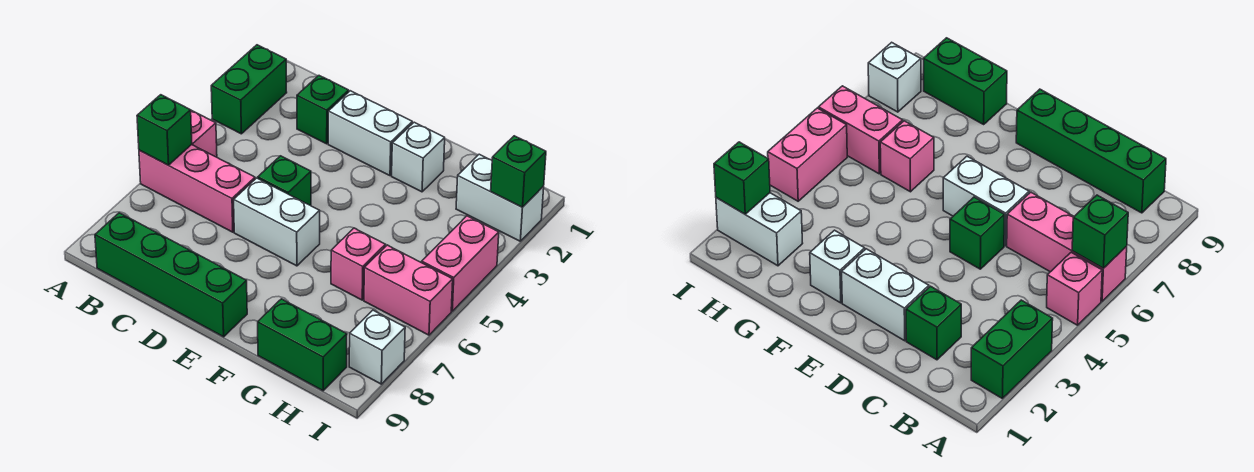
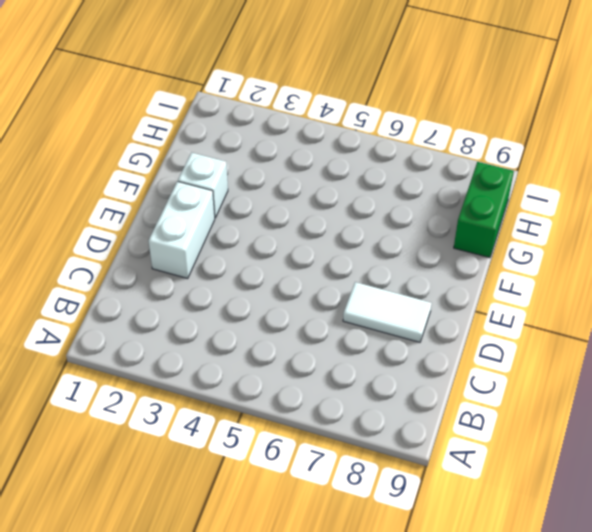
white tile D7:D8 level 1 -> none
none -> green brick A2:A3 level 1
none -> pink brick A5 level 1
none -> pink brick A6:C6 level 1

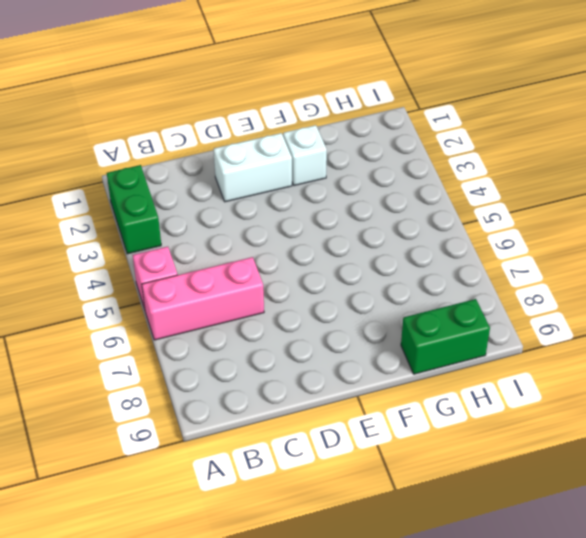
none -> green brick B9:E9 level 1
none -> green brick C2 level 1
none -> green brick D5 level 1

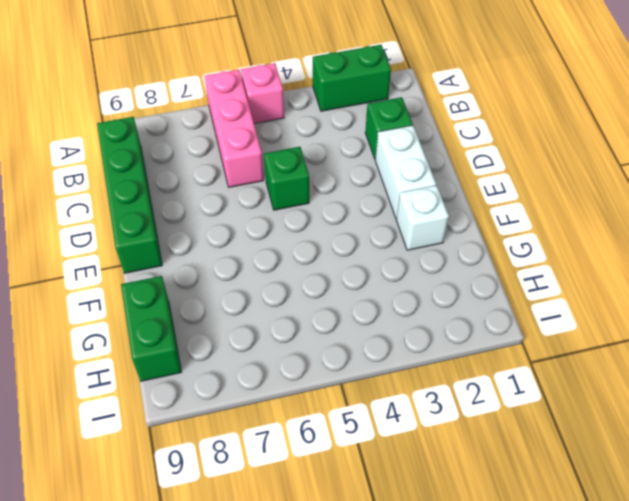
none -> white brick D6:E6 level 1
none -> pink brick G6 level 1
none -> white brick H2:I2 level 1

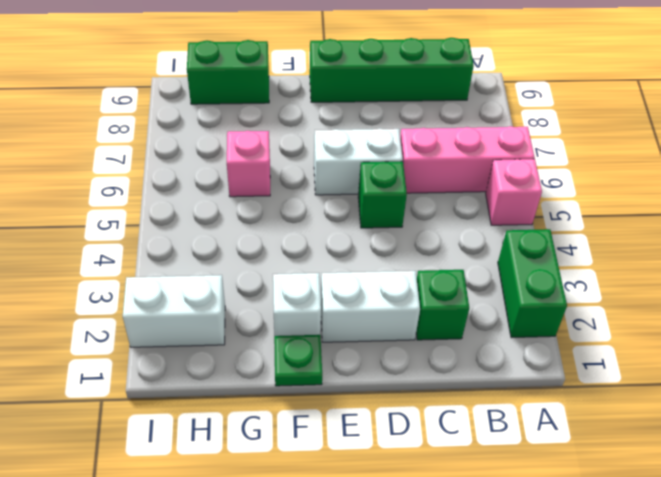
green plate F1 level 1 -> none
none -> pink brick H6:I6 level 1
none -> pink brick I4:I5 level 1
none -> white brick I8 level 1

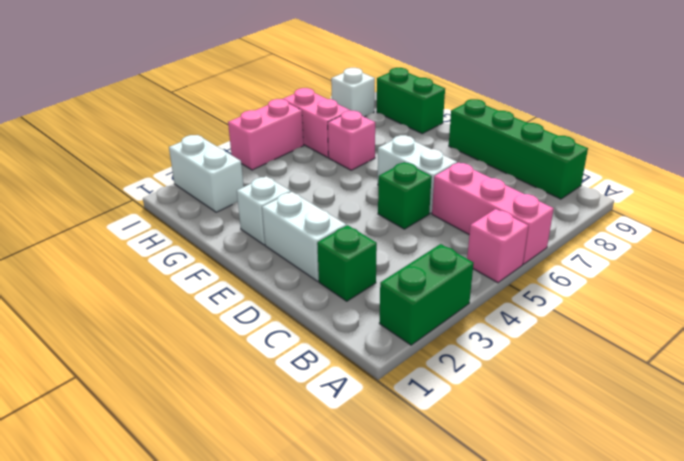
none -> green brick A6 level 2
none -> green brick I2 level 2

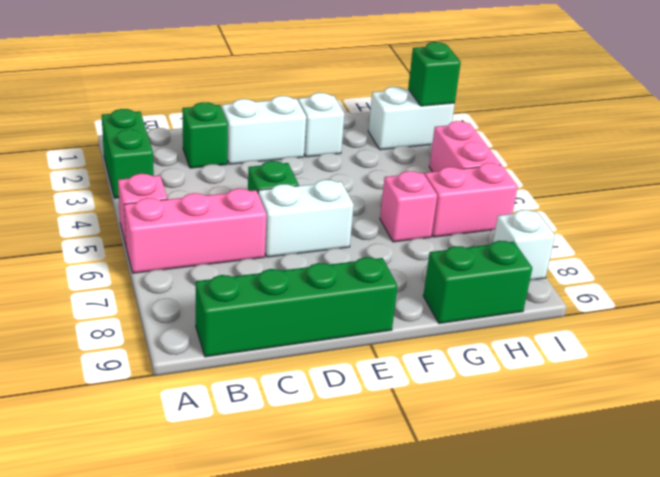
none -> green brick A6 level 2

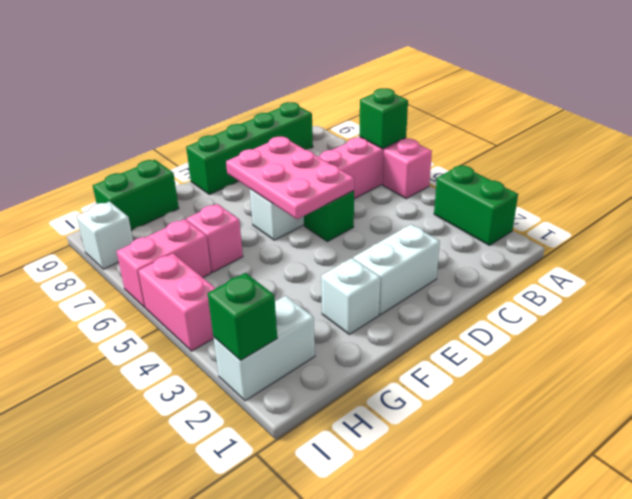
pink plate D5:E7 level 2 -> none
none -> green brick C2 level 1

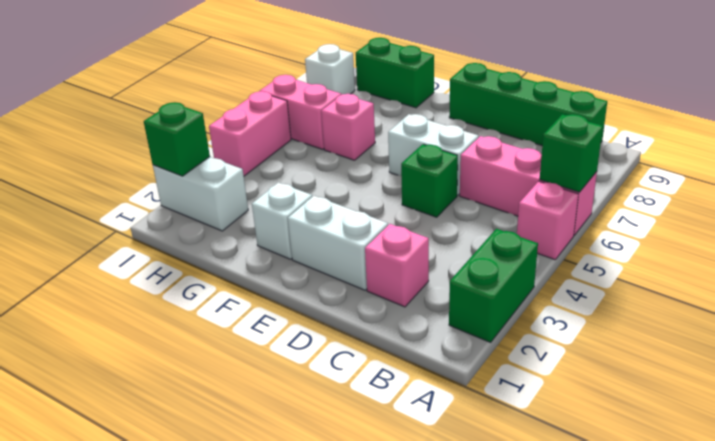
pink brick C2 level 1 -> green brick C2 level 1

